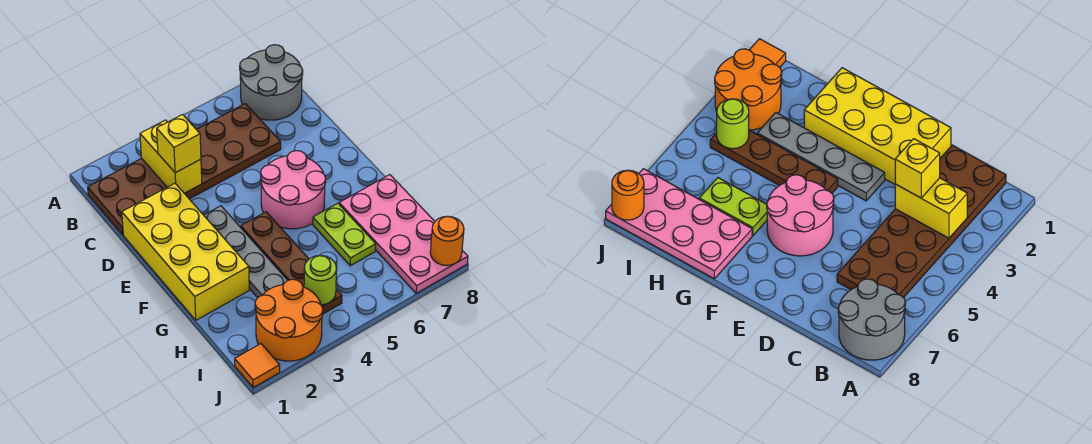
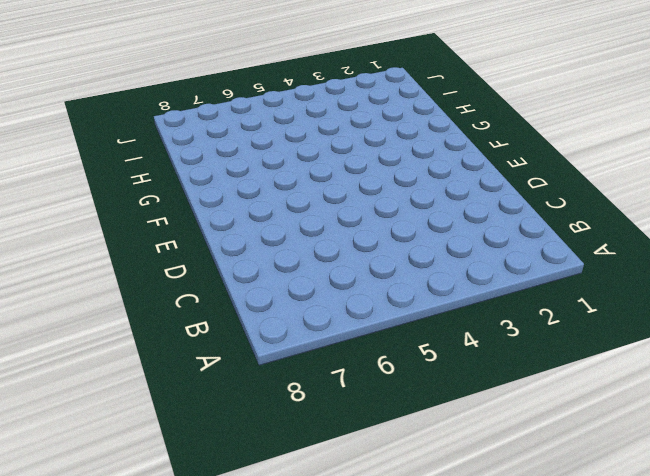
none -> grey round brick A7:B8 level 1
none -> brown plate B1:C6 level 1
none -> yellow brick D1:G2 level 1

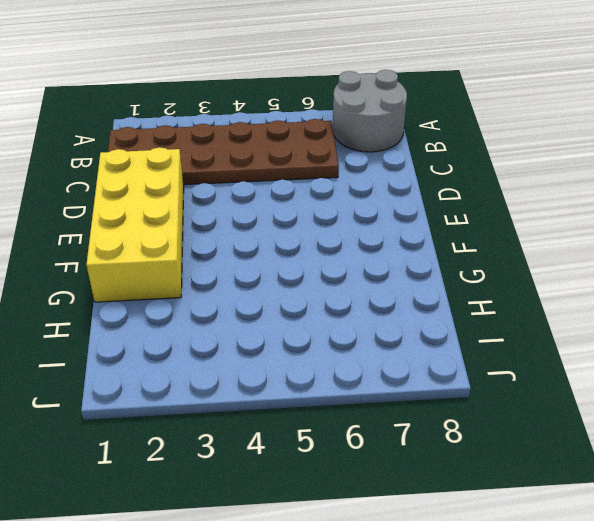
none -> grey plate E3:H3 level 1
none -> pink round brick E5:F6 level 1
none -> brown plate F4:I4 level 1

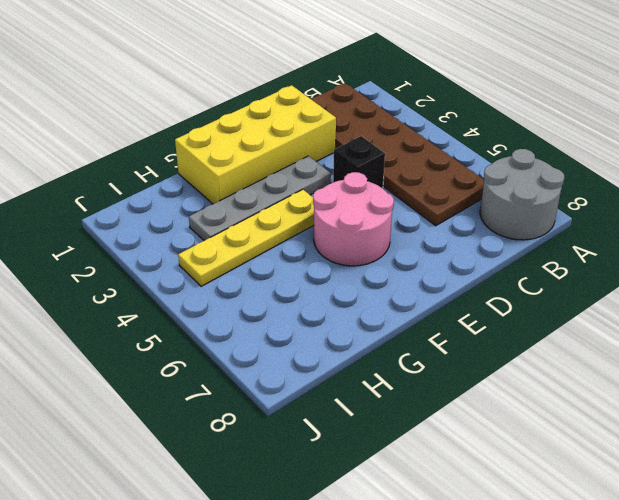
black brick D4 level 1 -> none
yellow plate F4:I4 level 1 -> brown plate F4:I4 level 1
none -> lime plate G6:H6 level 1
none -> pink plate G7:J8 level 1
none -> orange round brick I2:J3 level 1

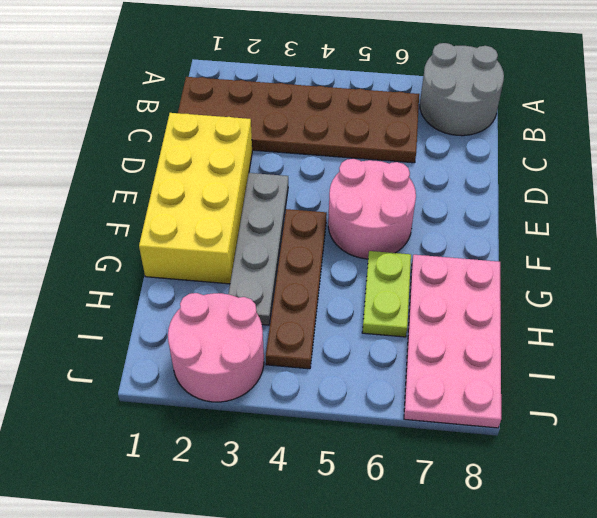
pink round brick I2:J3 level 1 -> orange round brick I2:J3 level 1
none -> orange tile J1 level 1
none -> yellow brick B3:C3 level 2
none -> lime round brick I4 level 2

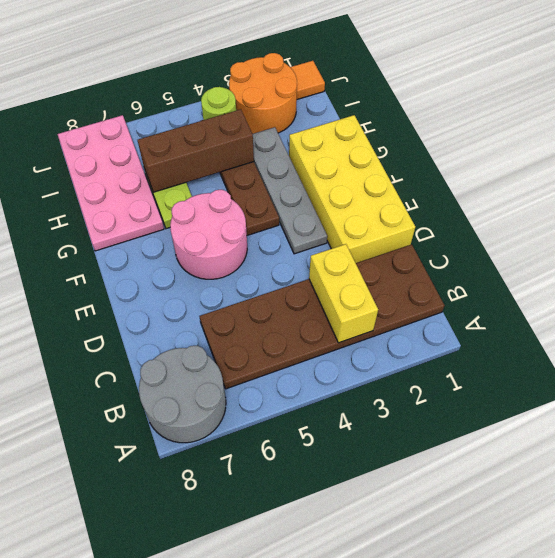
brown brick H4:H6 level 2 -> none
none -> orange round brick J8 level 2
none -> yellow brick C3 level 3

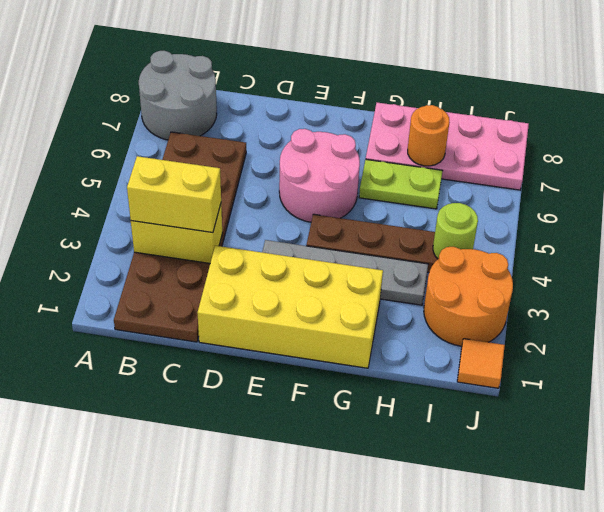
yellow brick B3:C3 level 3 -> yellow brick C3 level 3
orange round brick H7 level 2 -> orange round brick J8 level 2

